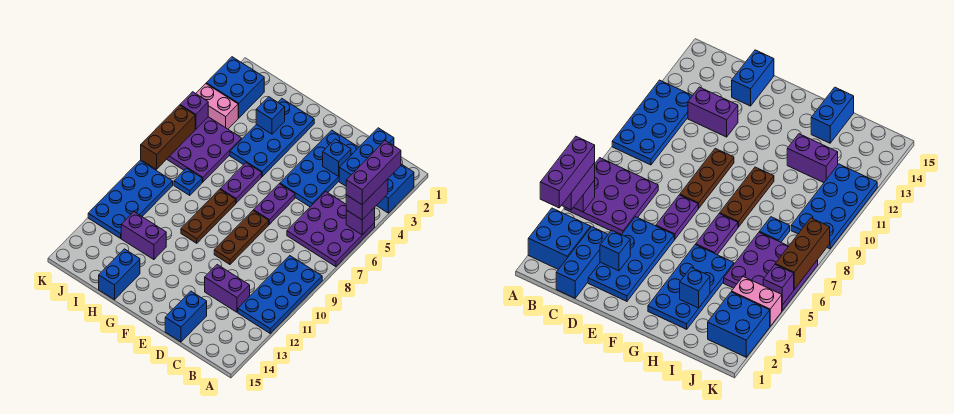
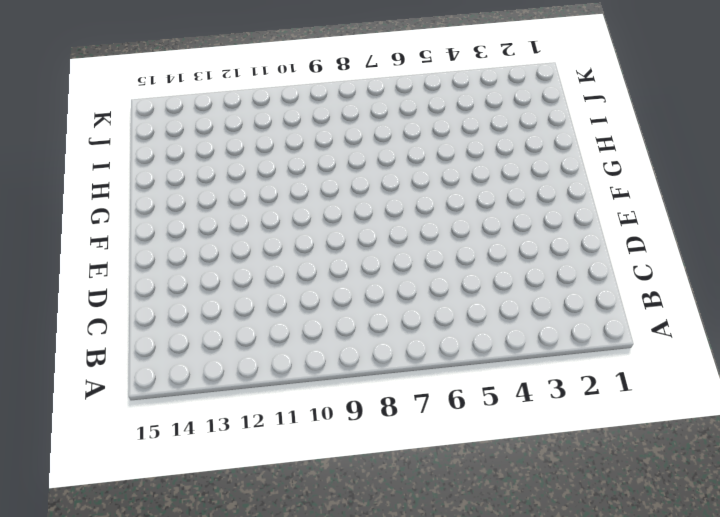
none -> blue brick A2:B3 level 1
none -> purple plate A5:C7 level 1
none -> blue plate A9:B12 level 1

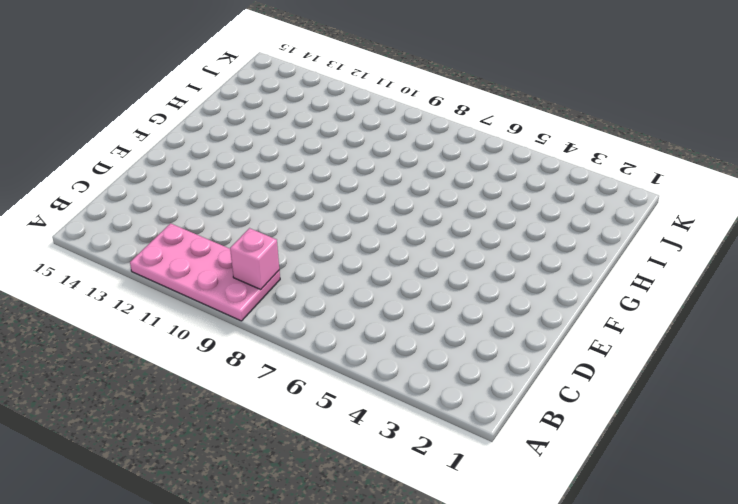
pink plate A9:B12 level 1 -> blue plate A9:B12 level 1
pink brick B9 level 2 -> none
none -> blue brick A2:B3 level 1
none -> purple plate A5:C7 level 1
none -> blue brick C1:C3 level 1

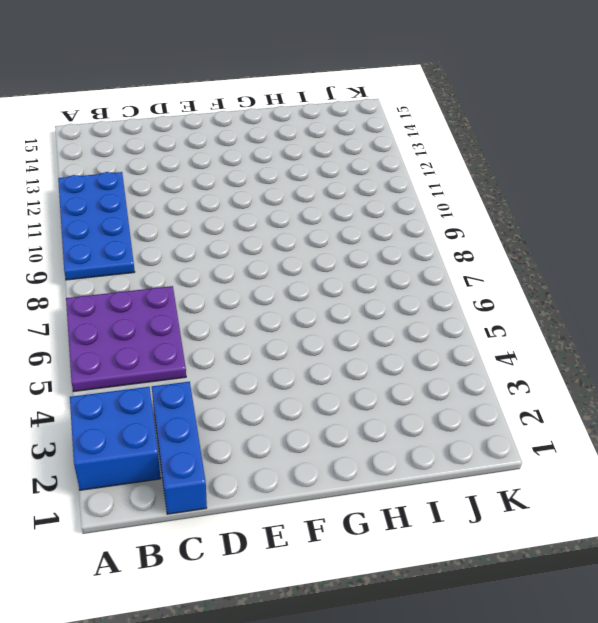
none -> purple brick C12:D12 level 1
none -> blue plate D2:E5 level 1
none -> blue brick D14:D15 level 1

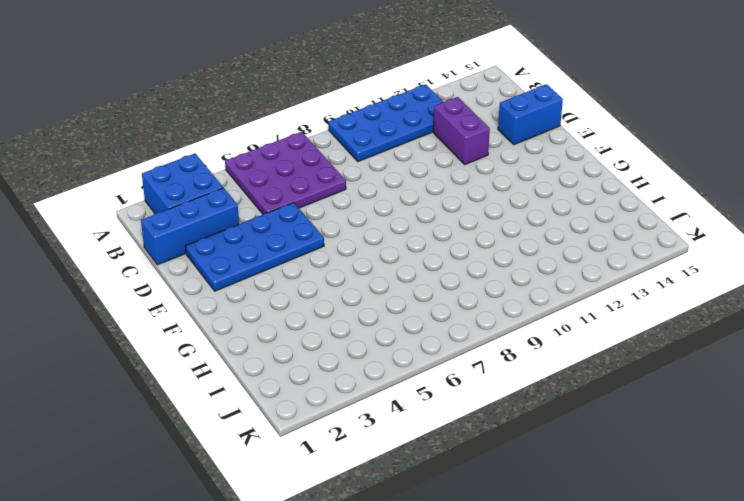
none -> purple plate E6:E7 level 1
none -> brown plate E8:E10 level 1
none -> blue plate G2:H5 level 1

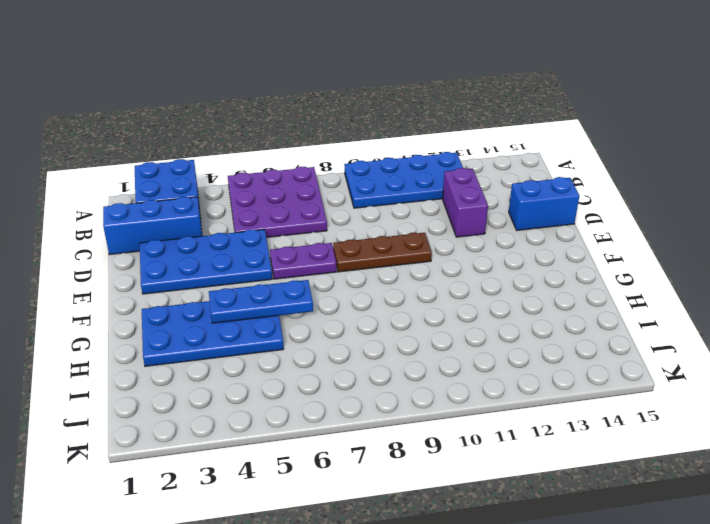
blue plate G4:G6 level 2 -> none
none -> purple plate G6:G7 level 1
none -> brown plate G8:G10 level 1
none -> purple brick H12:I12 level 1

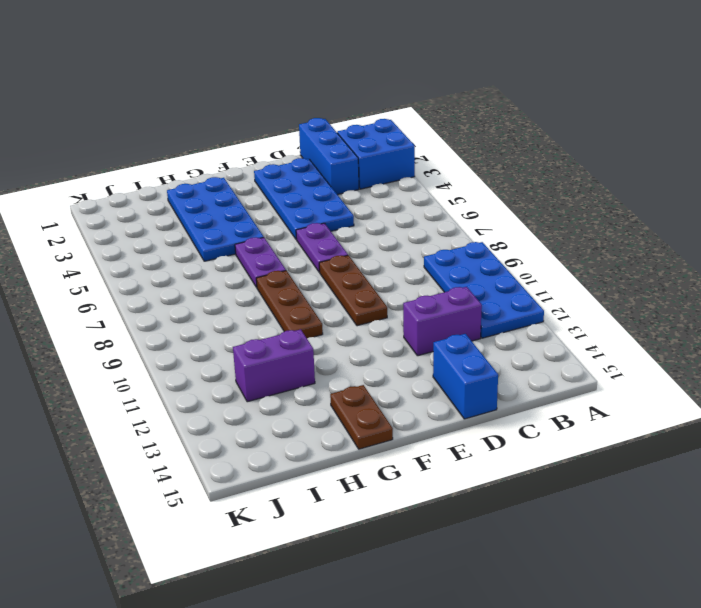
brown plate G14:G15 level 1 -> none
none -> purple plate A5:C7 level 1
none -> blue brick H14:H15 level 1
none -> purple plate I5:K7 level 1

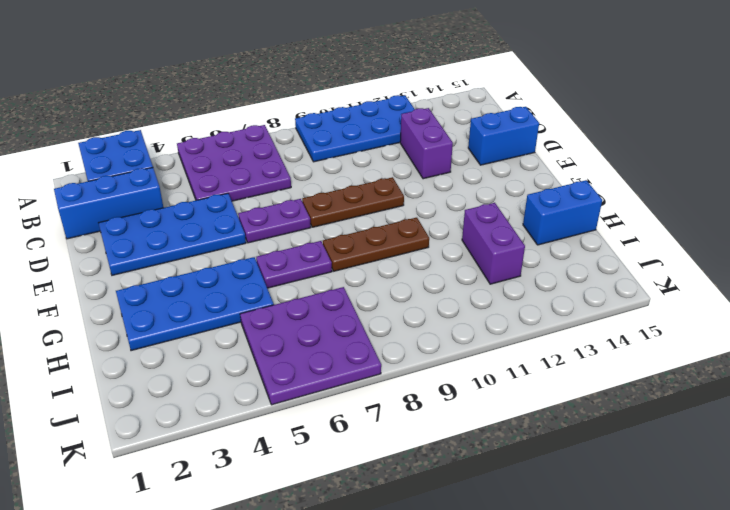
none -> blue plate I8 level 1
none -> blue brick J2:K3 level 1
none -> pink brick J4:K4 level 1

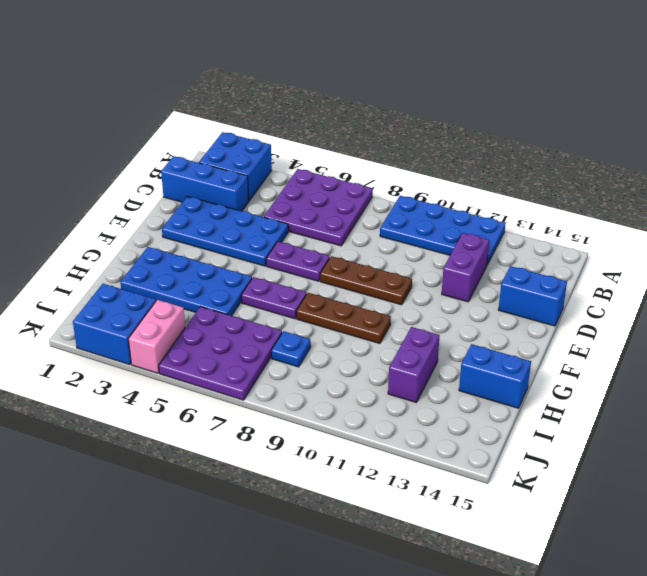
none -> blue plate J9:K12 level 1
none -> purple brick A5 level 2
none -> blue brick D3 level 2

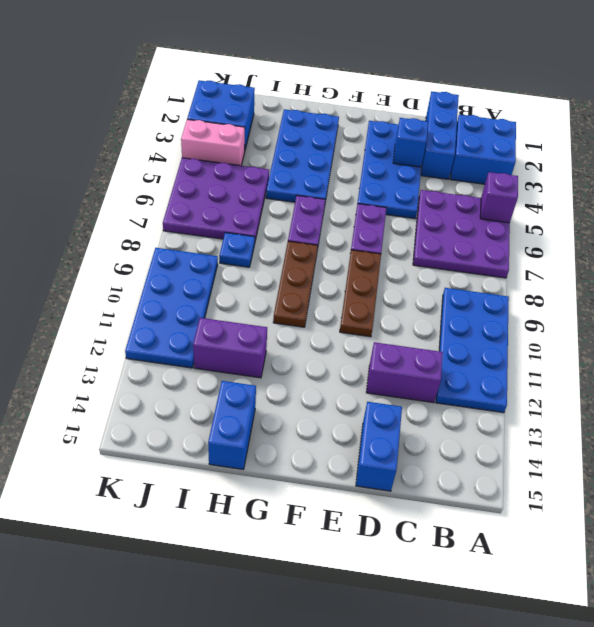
none -> blue brick H3 level 2
none -> purple brick K5 level 2
none -> brown brick K6:K8 level 2

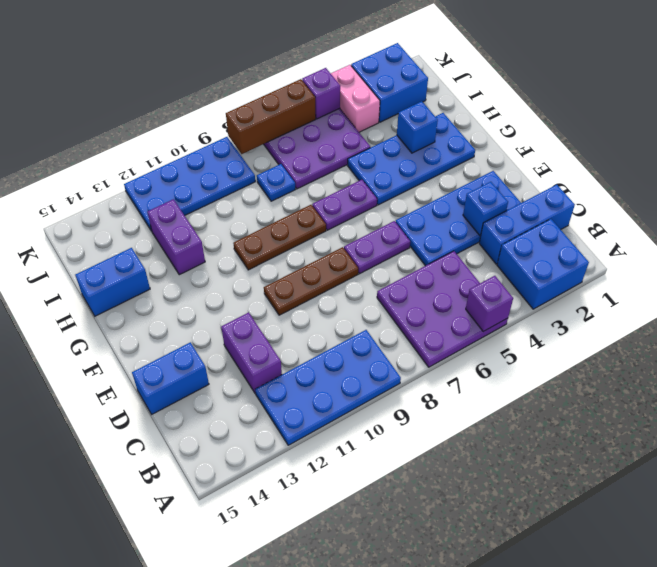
none -> purple brick A4:A5 level 3
none -> purple brick A3:A5 level 4

